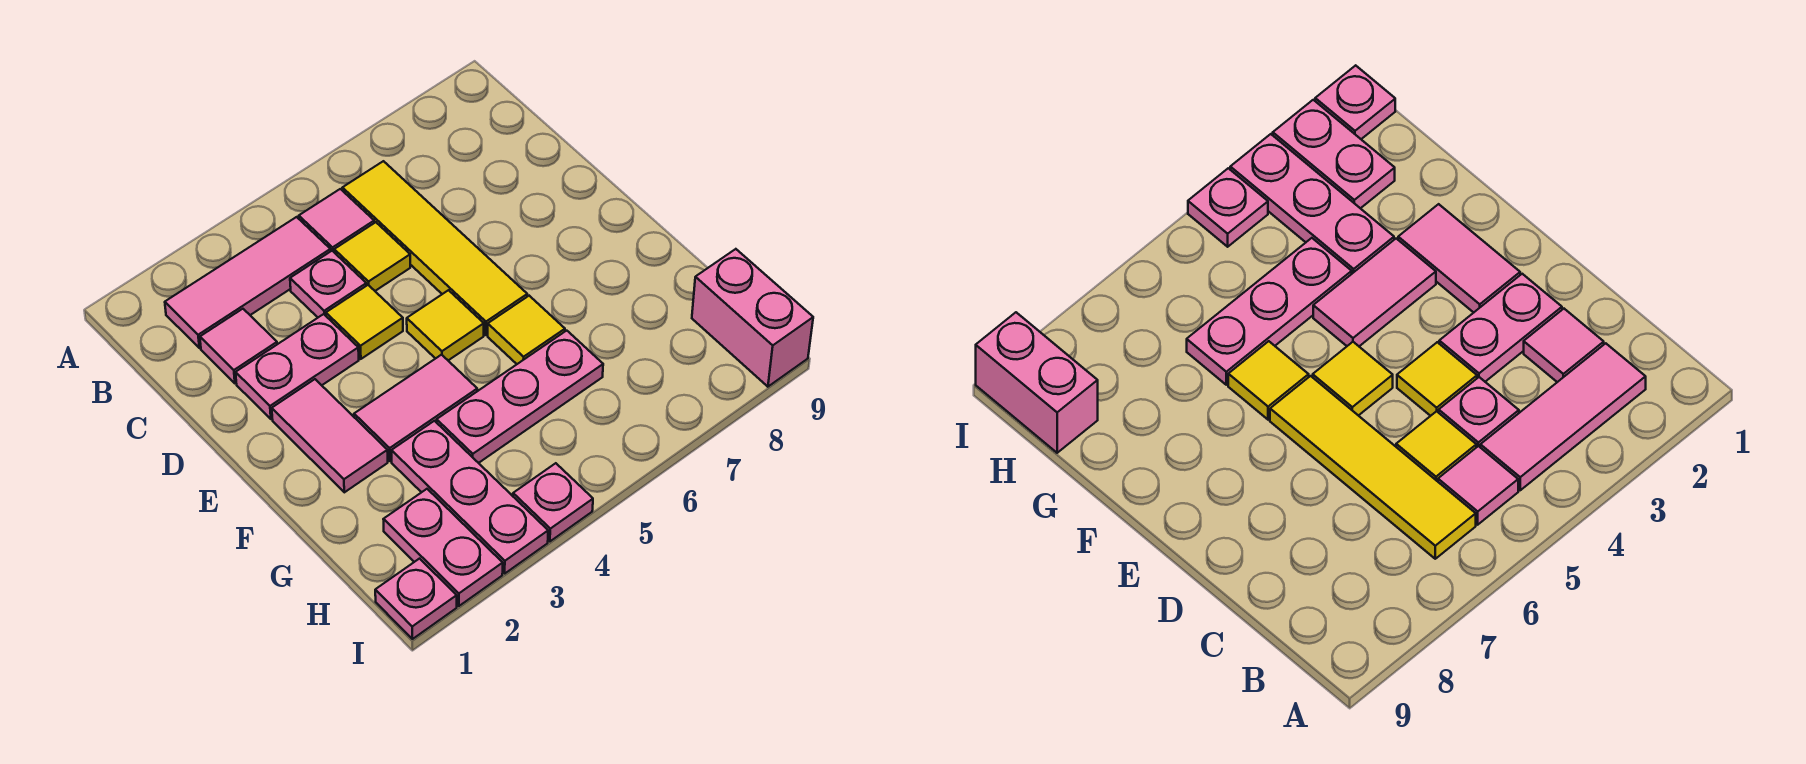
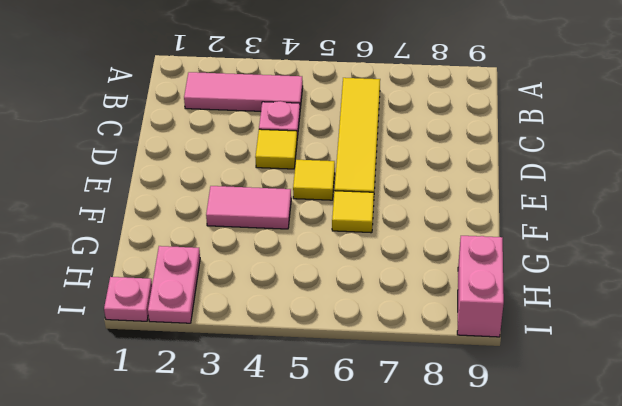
none -> pink tile B5 level 1
none -> pink tile C2 level 1
none -> yellow tile C5 level 1

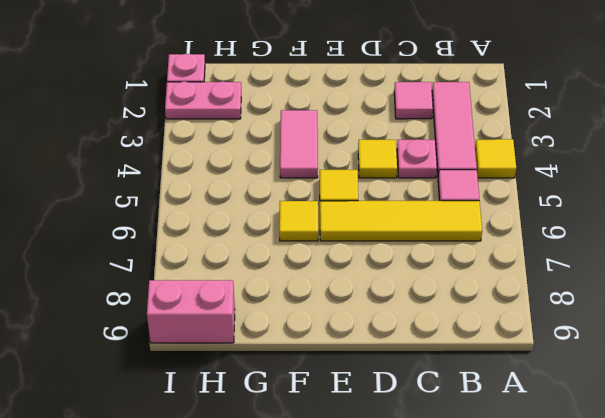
yellow tile A4 level 1 -> yellow tile C5 level 1
none -> pink plate D2:D3 level 1
none -> pink tile E2:F2 level 1
none -> pink plate G3:I3 level 1

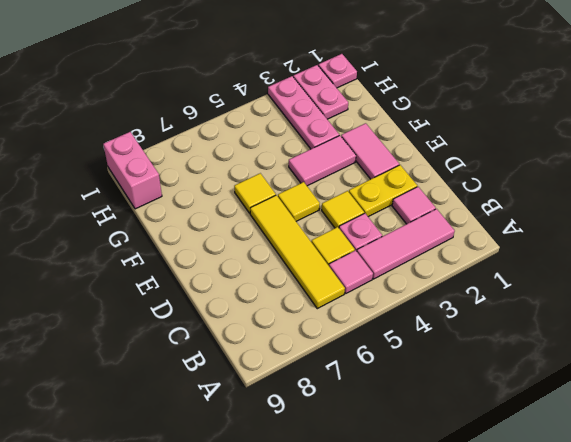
yellow plate D2:D3 level 1 -> pink plate D2:D3 level 1
none -> pink plate G4:G6 level 1
none -> pink plate I4 level 1

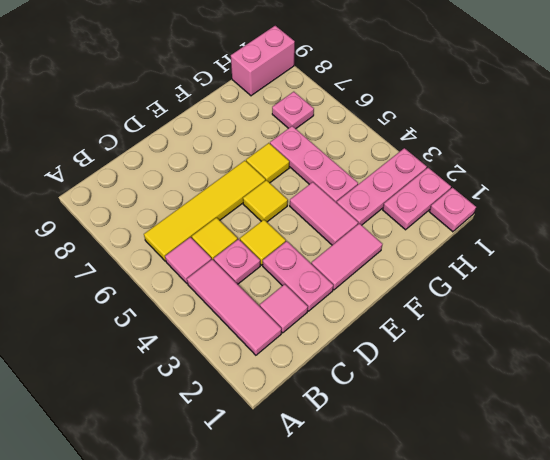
pink plate H7 level 1 -> pink plate I4 level 1

